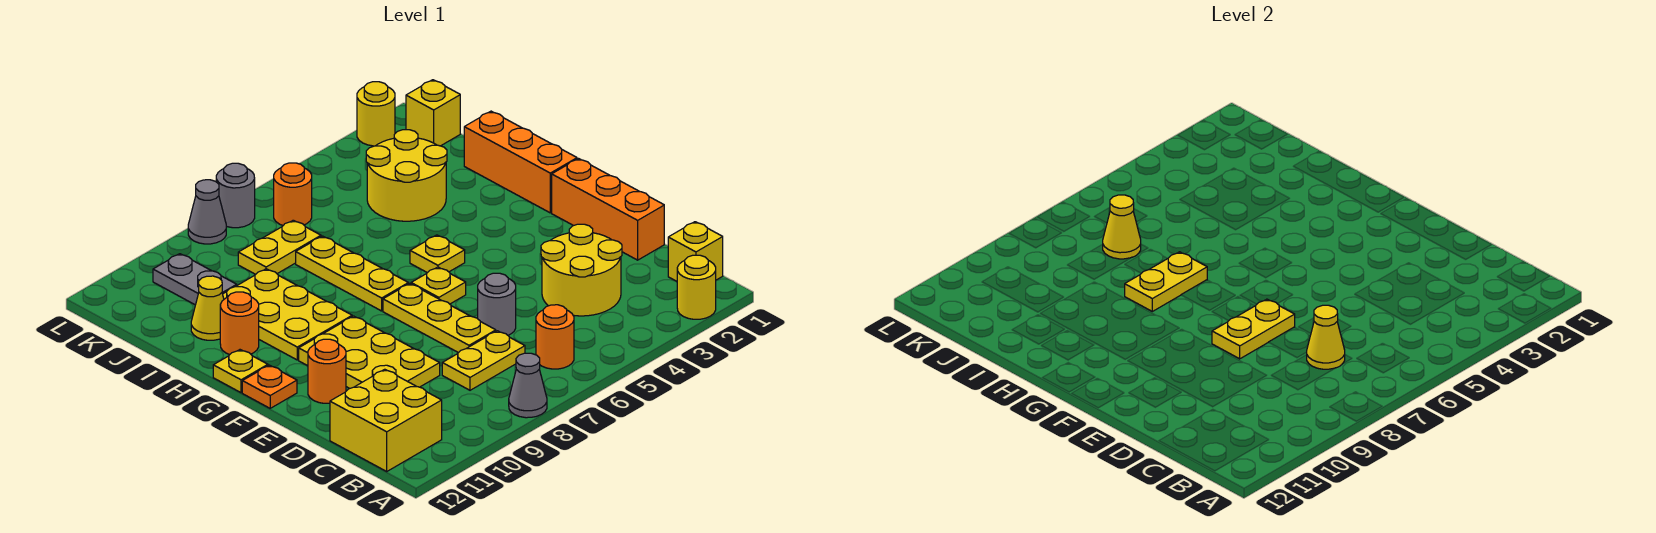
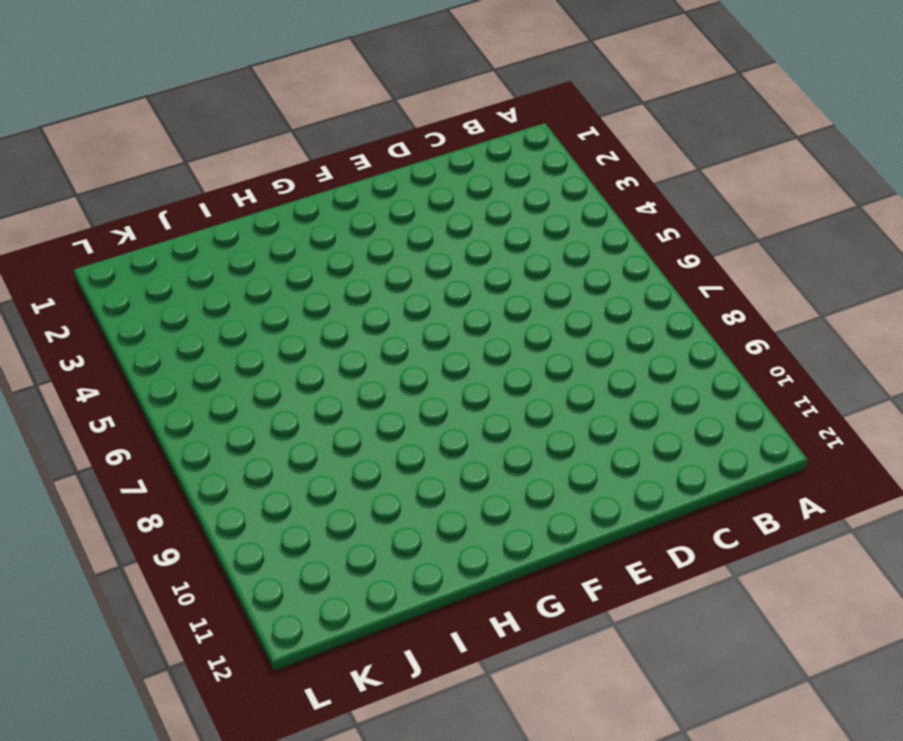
none -> yellow round brick A2 level 1
none -> grey cone A8 level 1
none -> yellow brick B1 level 1
none -> orange round brick B6 level 1

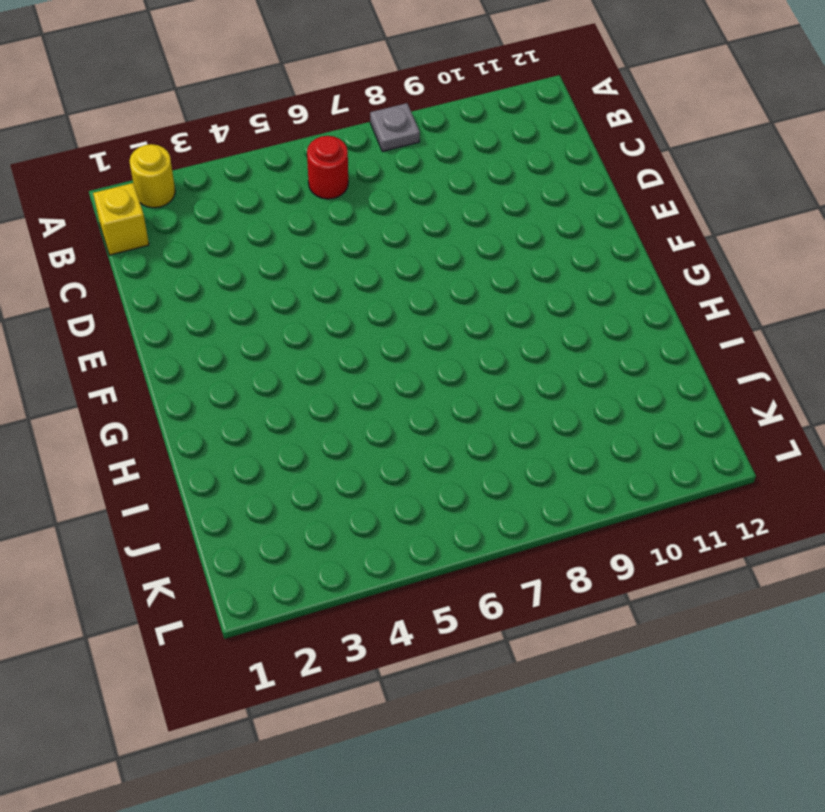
grey plate A8 level 1 -> grey cone A8 level 1
red round brick B6 level 1 -> orange round brick B6 level 1
none -> yellow brick B11:C12 level 1
none -> yellow round brick C3:D4 level 1
none -> yellow plate C7:C8 level 1
none -> orange brick D1:F1 level 1

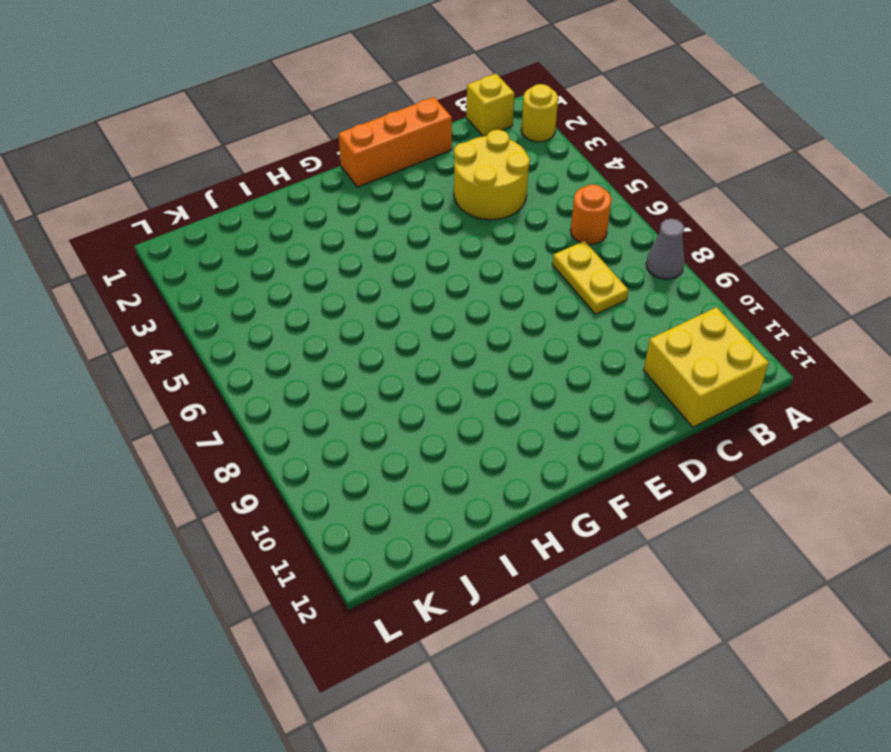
none -> grey round brick D6 level 1
none -> yellow plate D7:F7 level 1
none -> yellow plate D9:F10 level 1
none -> orange round brick E11 level 1

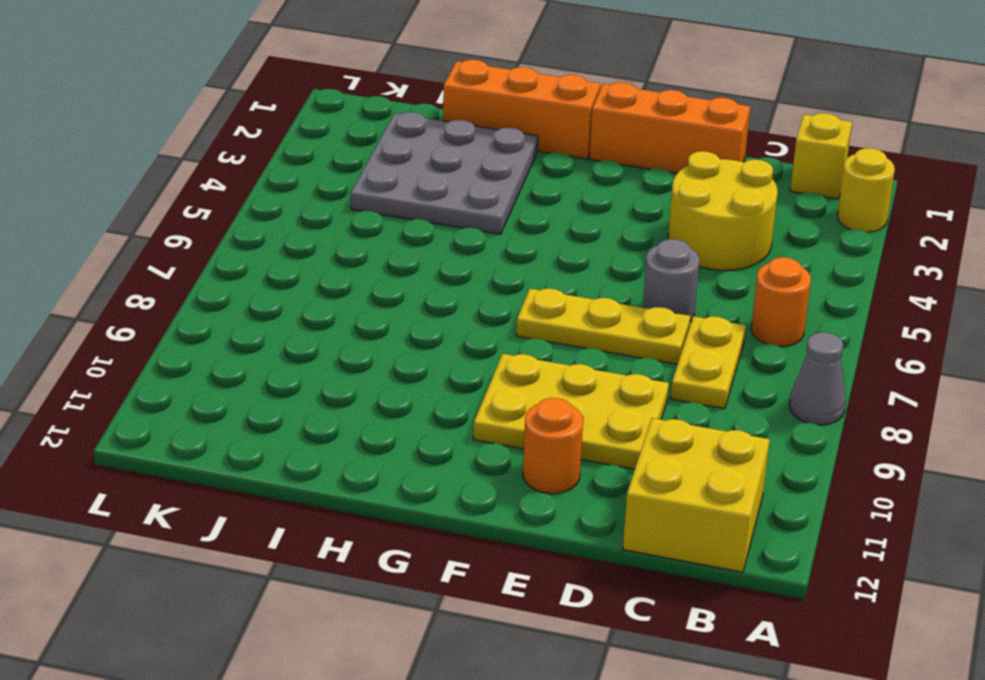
grey plate H2:J4 level 1 -> yellow round brick I3:J4 level 1
none -> yellow plate F6 level 1
none -> orange plate F12 level 1
none -> yellow plate G5 level 1
none -> yellow plate G7:I7 level 1

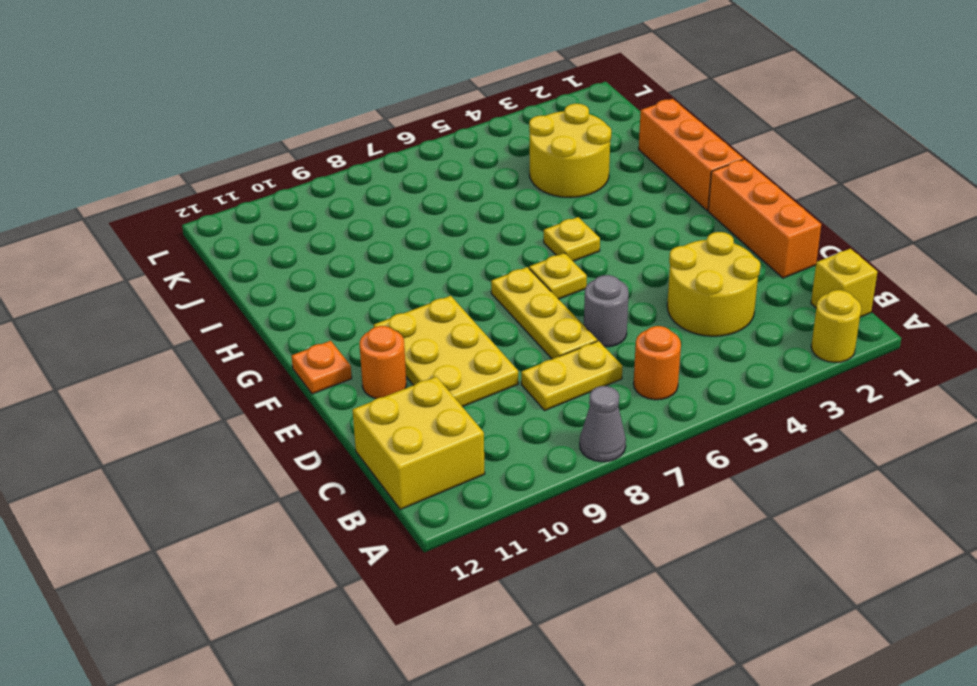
none -> yellow plate G7:I7 level 1
none -> yellow plate G9:I10 level 1
none -> yellow plate G12 level 1
none -> orange round brick H11 level 1

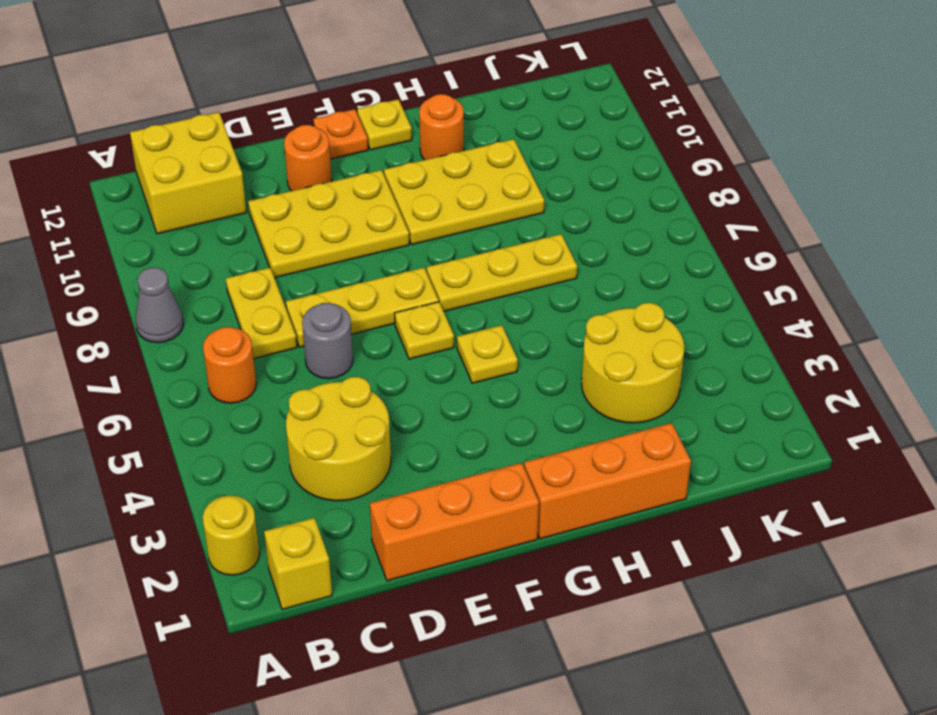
none -> yellow cone I11 level 1
none -> yellow plate J7:J8 level 1
none -> grey plate J10:K10 level 1
none -> yellow brick K1 level 1

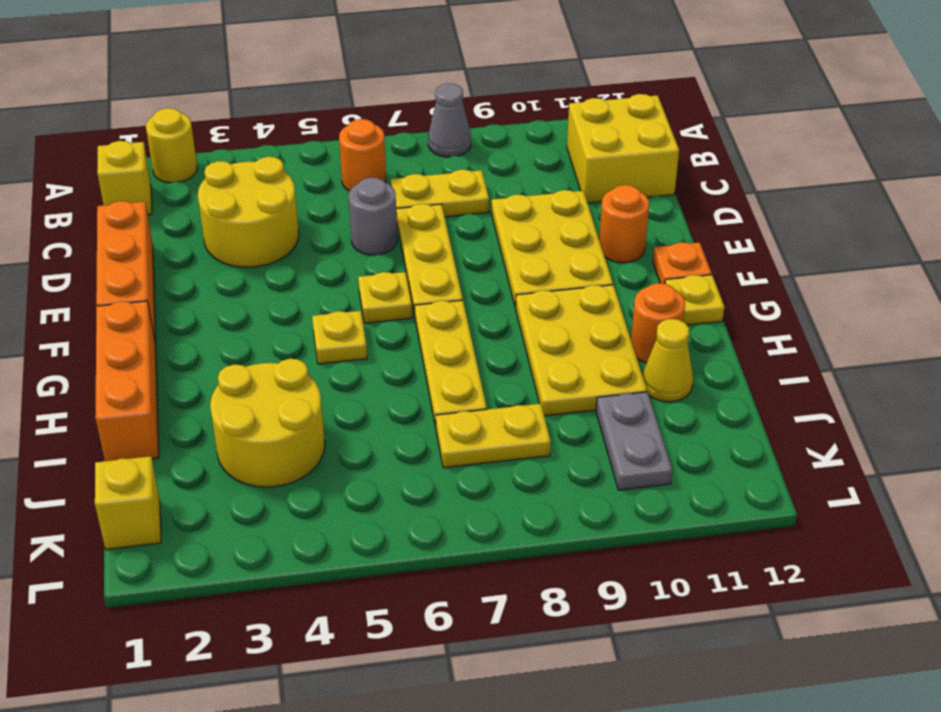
none -> orange round brick K6 level 1
none -> yellow round brick L2 level 1
none -> grey round brick L7 level 1
none -> grey cone L8 level 1

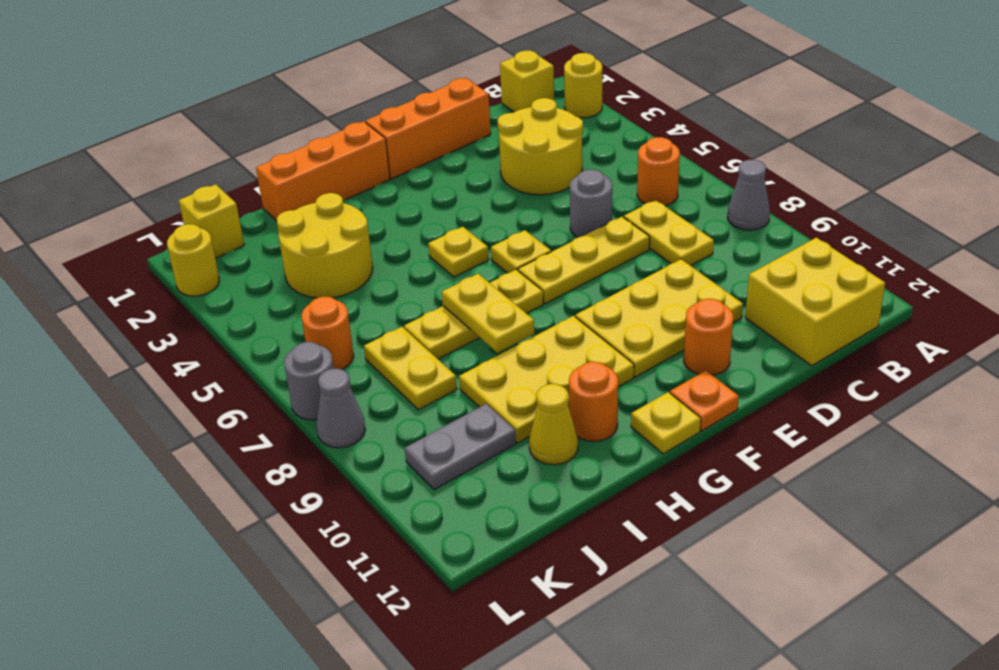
none -> yellow cone C7 level 2
none -> yellow plate E7:E8 level 2
none -> yellow cone J7 level 2

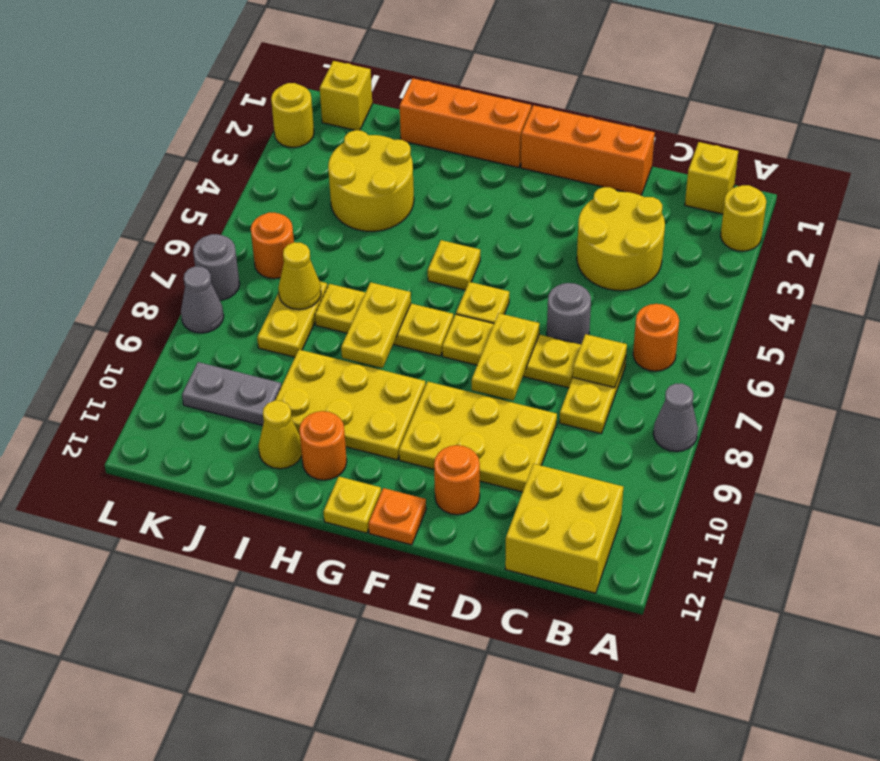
yellow plate C7 level 2 -> yellow cone C7 level 2

